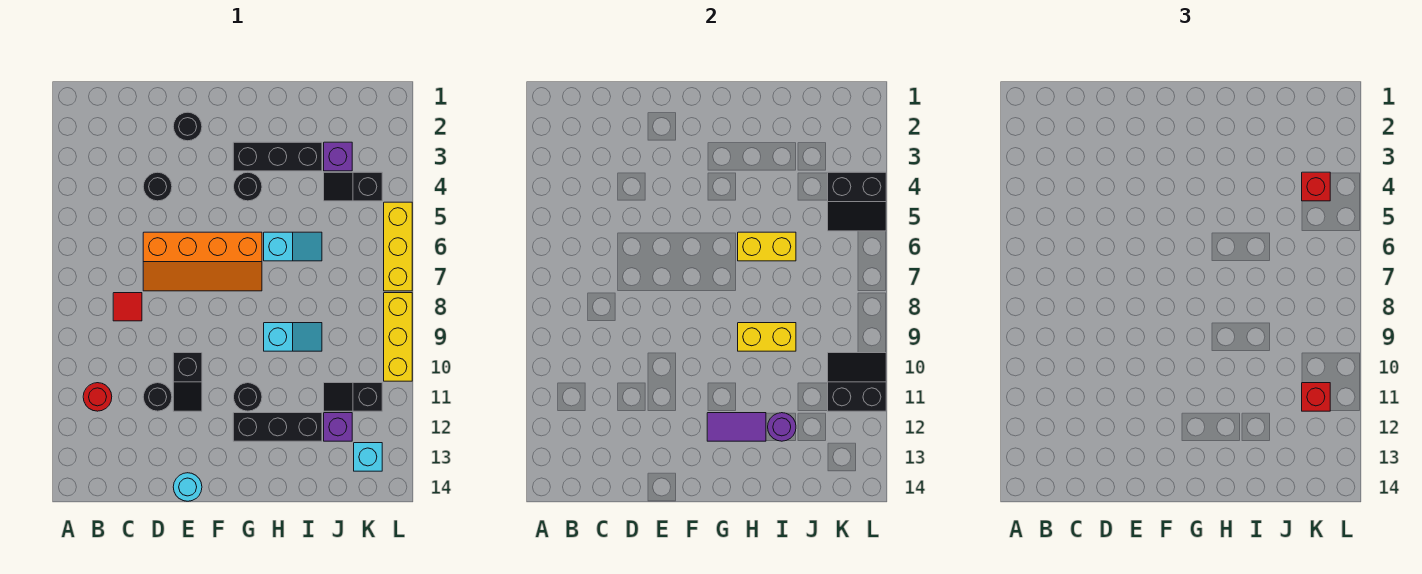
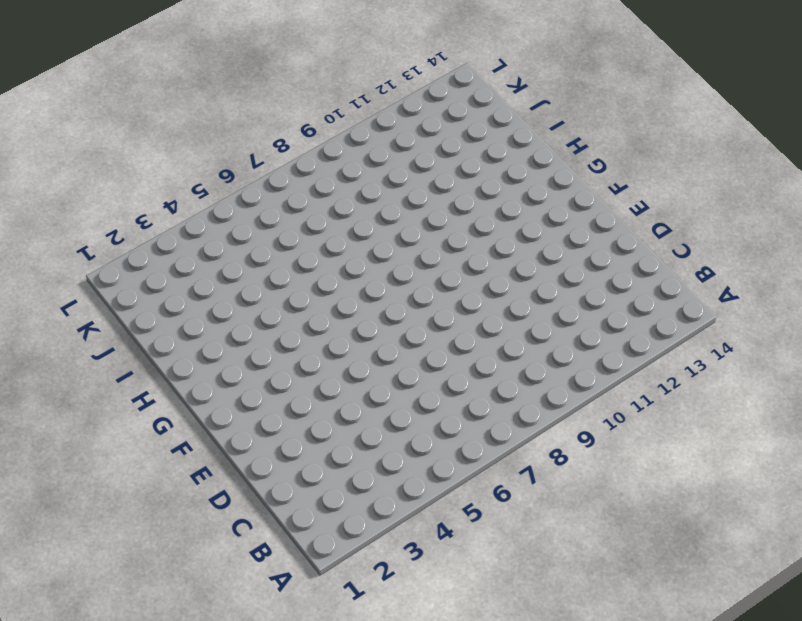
none -> red round brick B11 level 1
none -> red tile C8 level 1
none -> black round brick D4 level 1

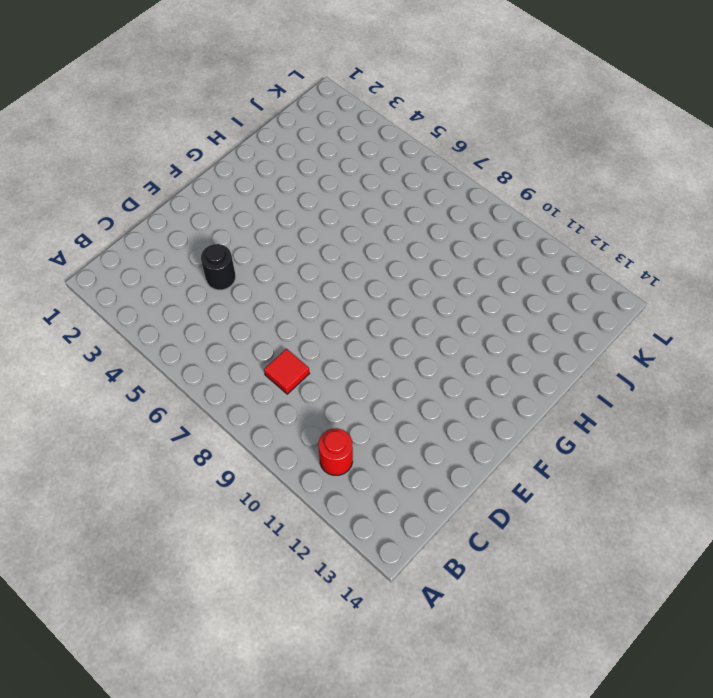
none -> orange slope D6:G7 level 1 top 6
none -> black round brick D11 level 1
none -> black round brick E2 level 1

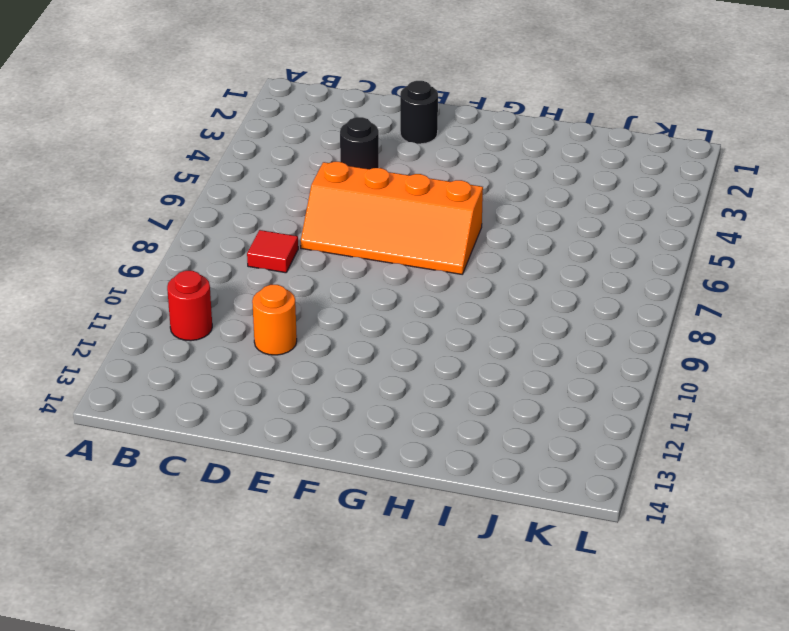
orange round brick D11 level 1 -> black round brick D11 level 1
none -> black slope E10:E11 level 1 top 10
none -> cyan round brick E14 level 1
none -> black brick G3:I3 level 1

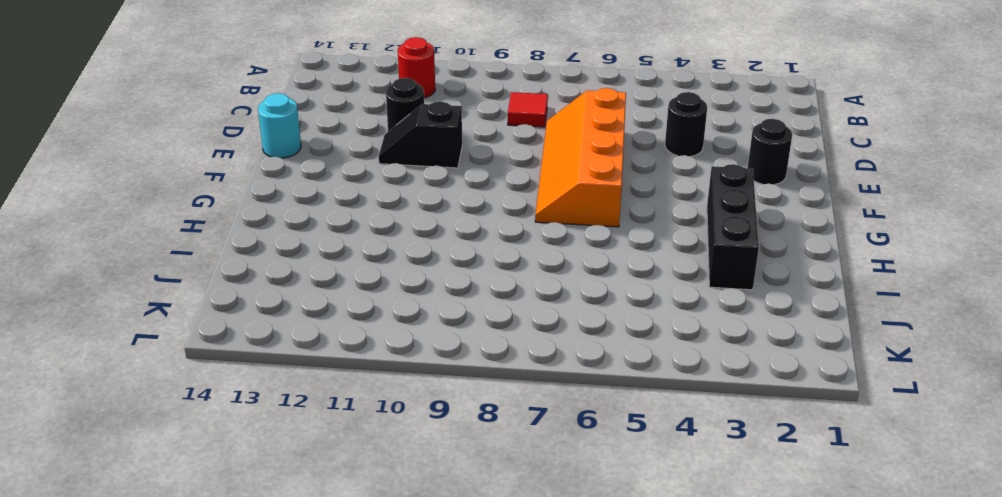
none -> black round brick G4 level 1
none -> black round brick G11 level 1
none -> black brick G12:I12 level 1

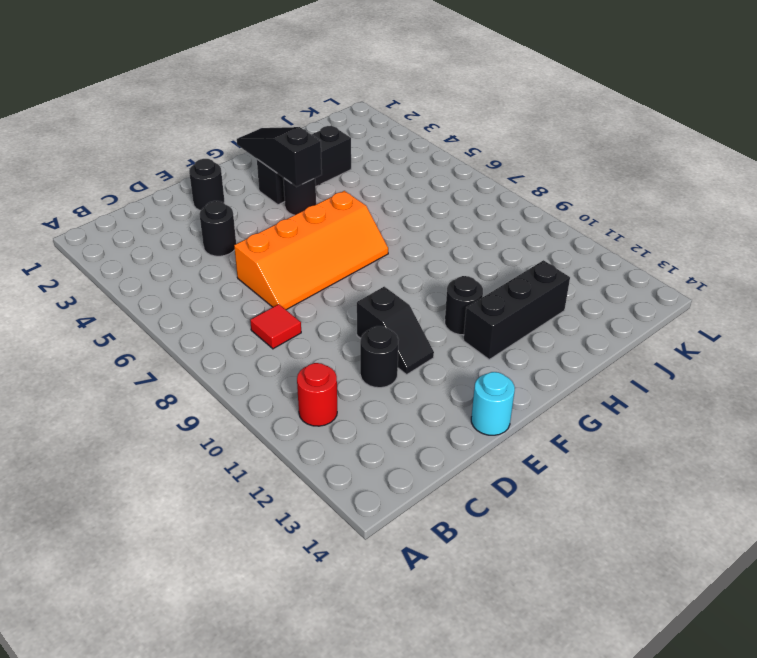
black slope G2:G4 level 2 top 4 -> none
none -> cyan slope H6:I6 level 1 top H
none -> cyan slope H9:I9 level 1 top H
none -> purple brick J3 level 1

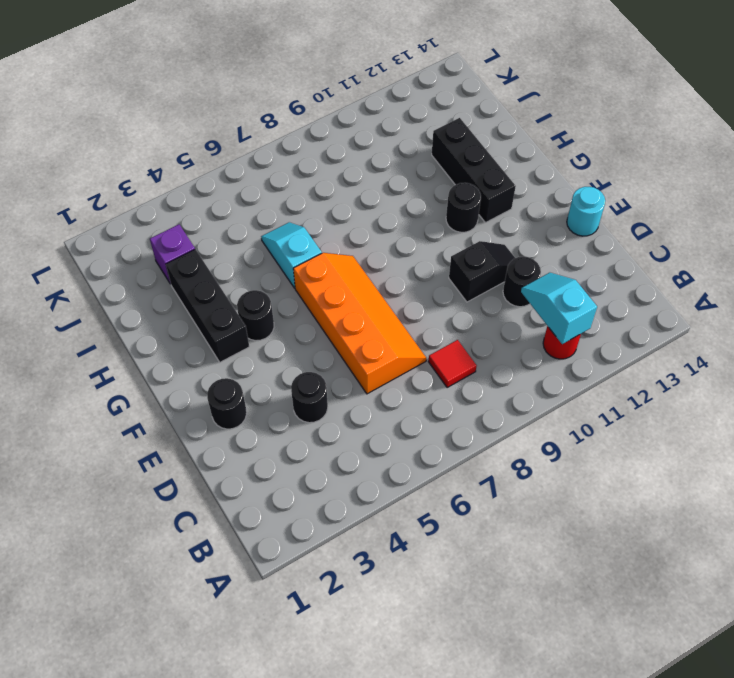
cyan slope B11:C11 level 2 top B -> cyan slope H9:I9 level 1 top H
none -> black slope J4:K4 level 1 top K
none -> black slope J11:K11 level 1 top K
none -> purple brick J12 level 1

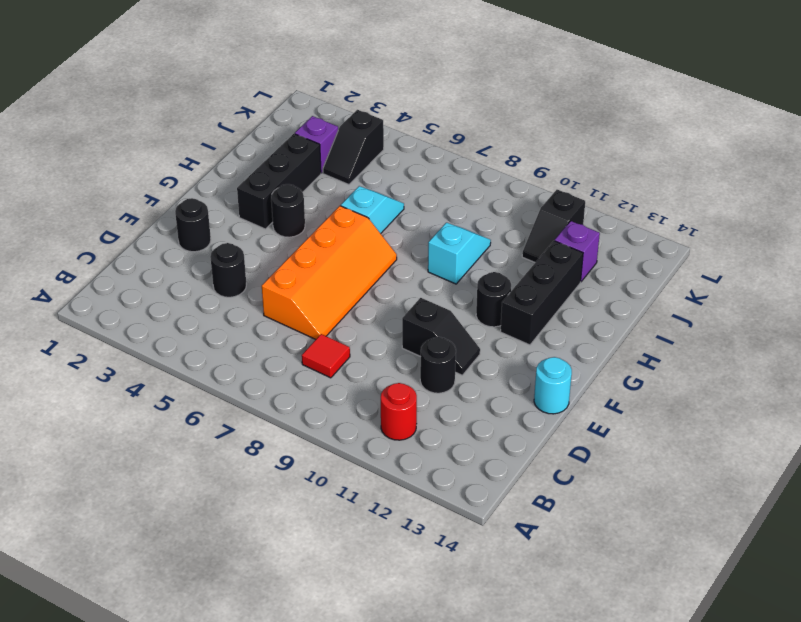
none -> cyan brick K13 level 1
none -> yellow brick L5:L7 level 1
none -> yellow brick L8:L10 level 1

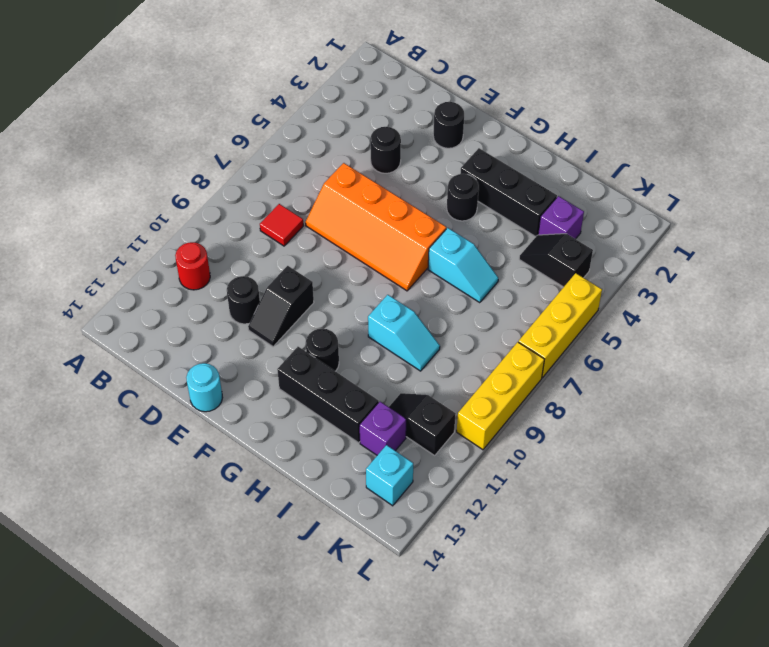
none -> purple tile G12:H12 level 2
none -> yellow brick H6:I6 level 2
none -> yellow brick H9:I9 level 2

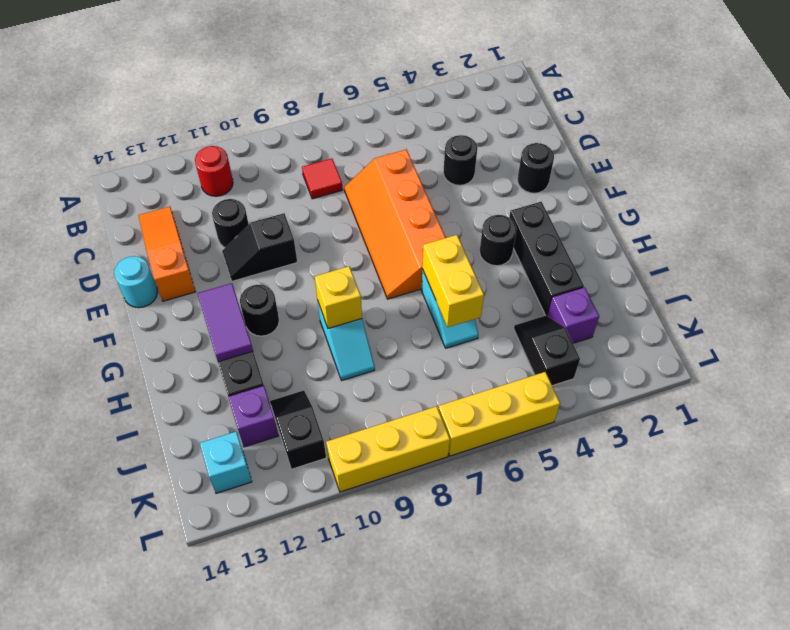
orange slope C13:E13 level 1 top E -> none
yellow brick H9 level 2 -> yellow brick H9:I9 level 2
none -> purple round brick I12 level 2
none -> black slope K4:L5 level 2 top 4
none -> black slope K10:L11 level 2 top 11

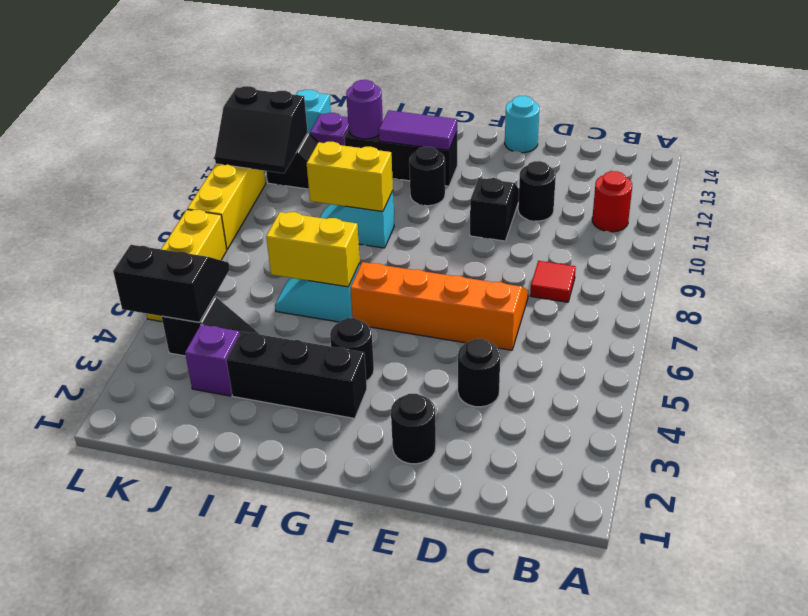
none -> red brick K4 level 3
none -> red brick K11 level 3

